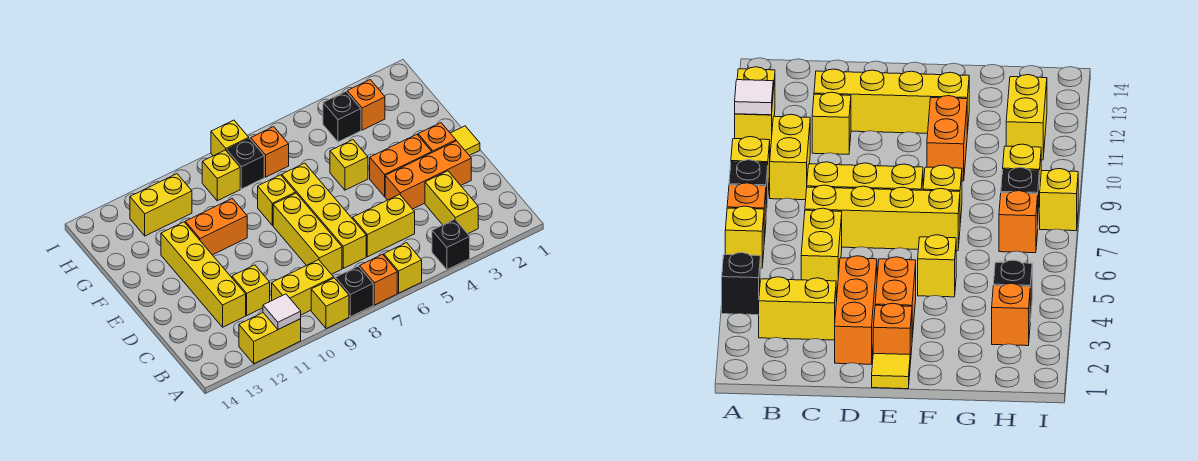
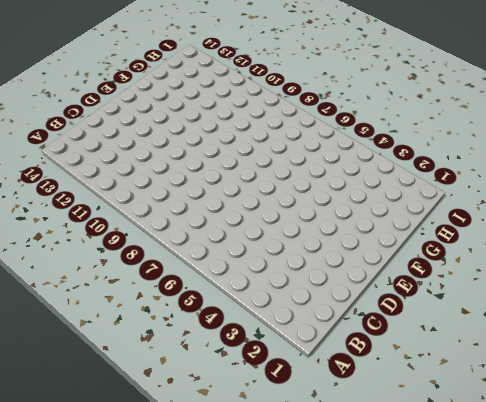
none -> black brick A4 level 1
none -> yellow brick A6 level 1
none -> orange brick A7 level 1

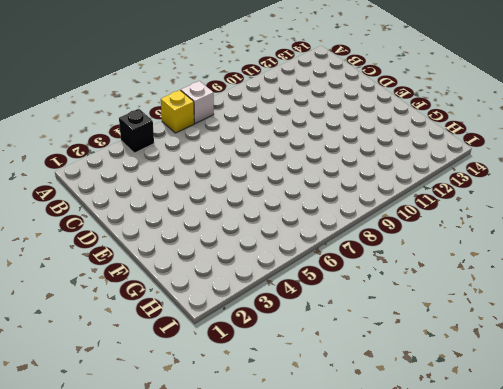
white brick A7 level 1 -> orange brick A7 level 1
none -> black brick A8 level 1
none -> yellow brick A9 level 1
none -> yellow brick A11:A12 level 1

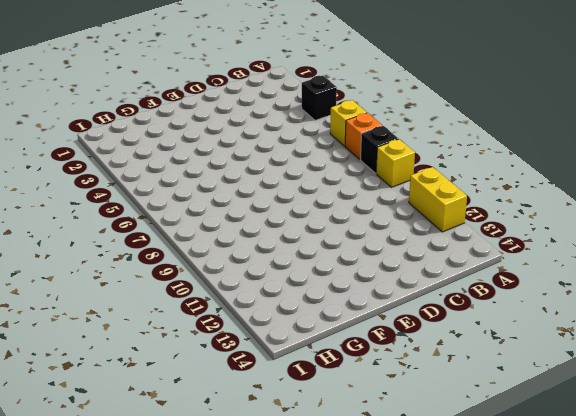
none -> yellow brick B3:C3 level 1
none -> yellow brick B9:B10 level 1
none -> yellow brick C5:C6 level 1

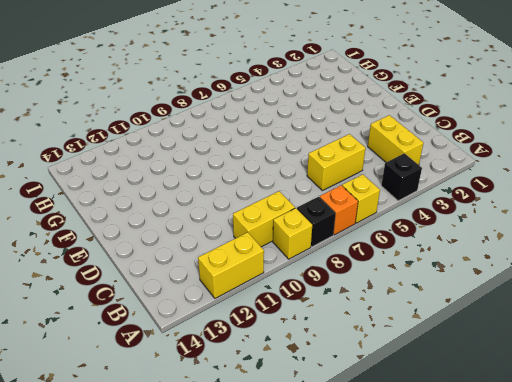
none -> yellow brick C7:F7 level 1
none -> yellow brick C8:E8 level 1
none -> yellow brick C11 level 1

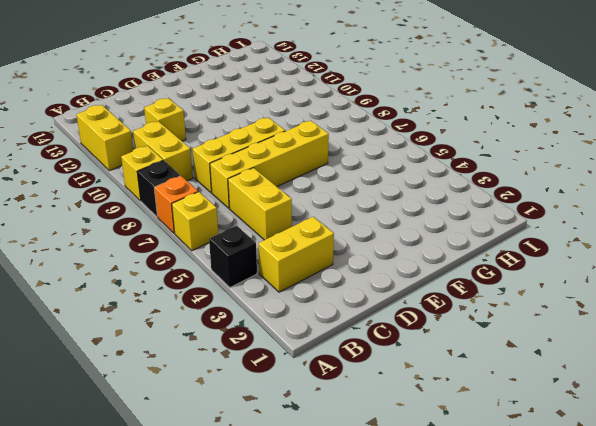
none -> yellow brick C12:F12 level 1
none -> orange brick D2:D4 level 1
none -> yellow tile E1 level 1

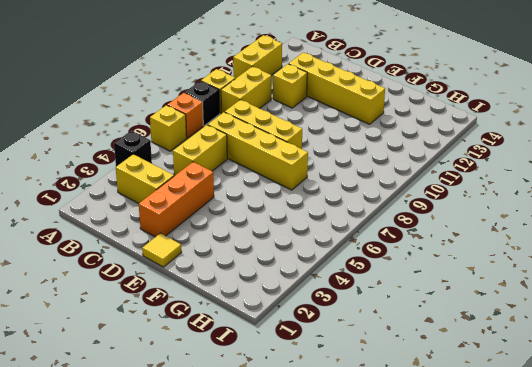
none -> orange brick E2 level 1
none -> orange brick E3:E4 level 1
none -> yellow brick F5 level 1

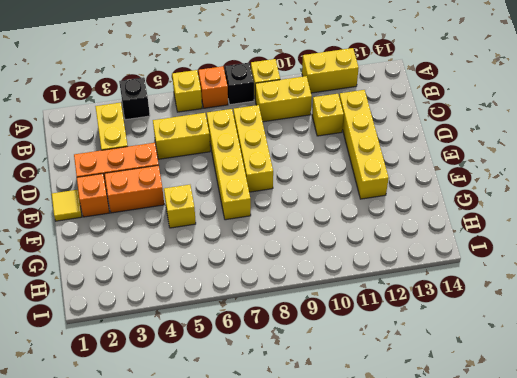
none -> yellow brick F8 level 1
none -> orange brick F10:F11 level 1
none -> orange brick H3 level 1

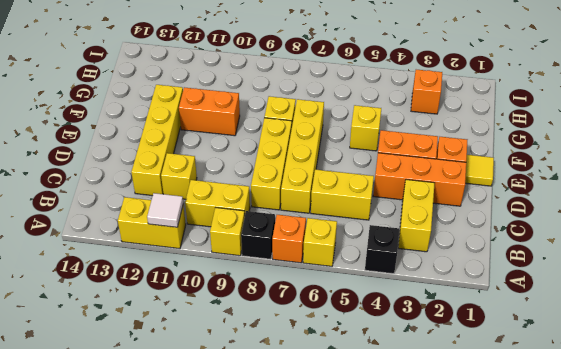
none -> black brick H4 level 1
none -> orange brick H7 level 1
none -> black brick H8 level 1

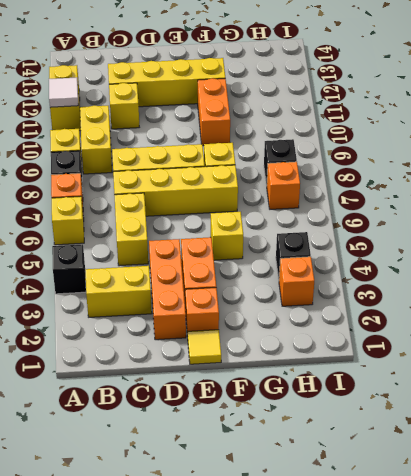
none -> yellow brick H9 level 1
none -> yellow brick H11:H12 level 1
none -> yellow brick I8 level 1

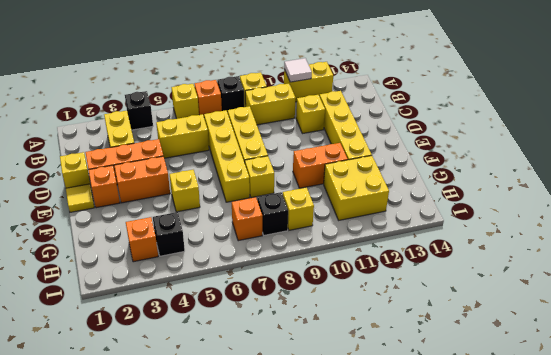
yellow brick D1 level 1 -> yellow brick I8 level 1
yellow brick G11:H12 level 1 -> yellow brick H11:H12 level 1

